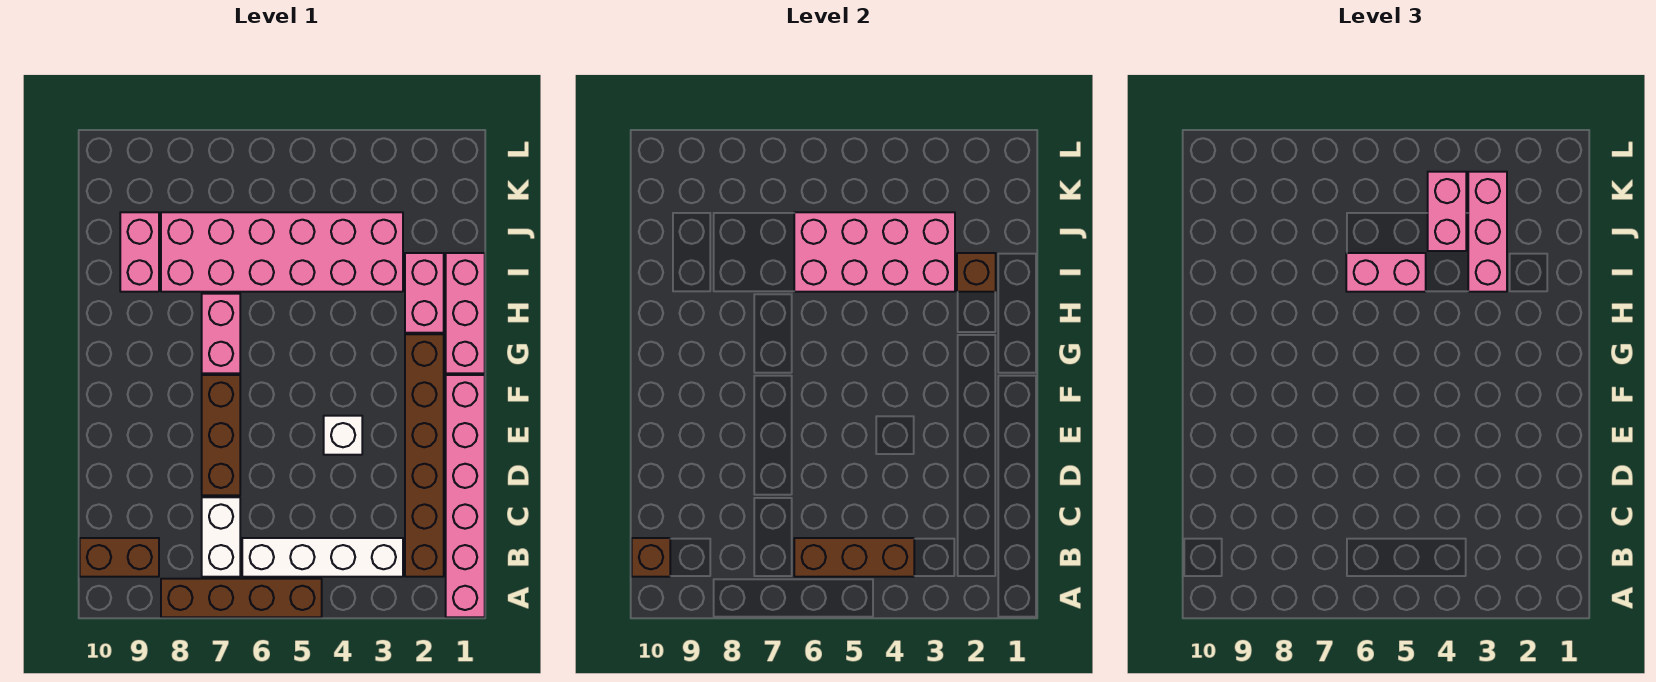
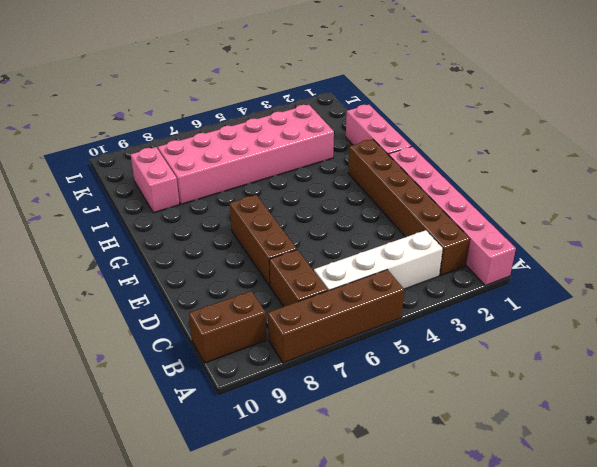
brown brick B7:C7 level 1 -> white brick B7:C7 level 1
none -> white brick E4 level 1
none -> pink brick G7:H7 level 1
none -> pink brick H2:I2 level 1

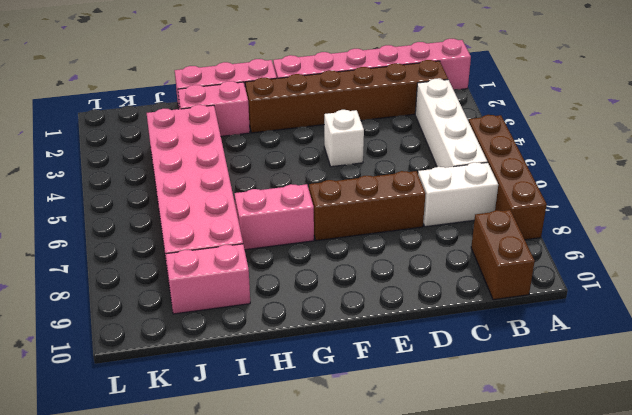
none -> brown brick B4:B6 level 2
none -> brown brick B10 level 2
none -> brown brick I2 level 2

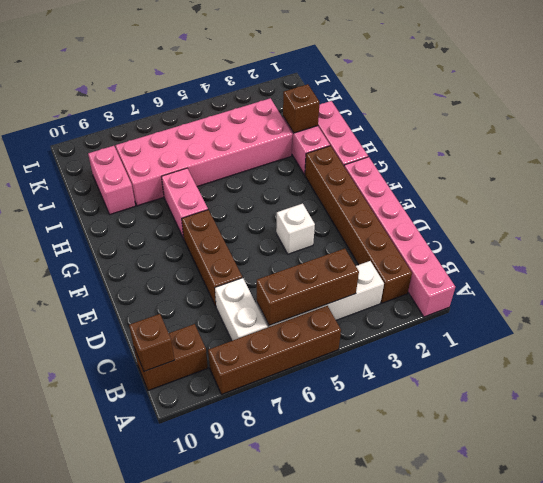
none -> pink brick I3:J6 level 2
none -> pink brick I3:K3 level 3
none -> pink brick I5:I6 level 3

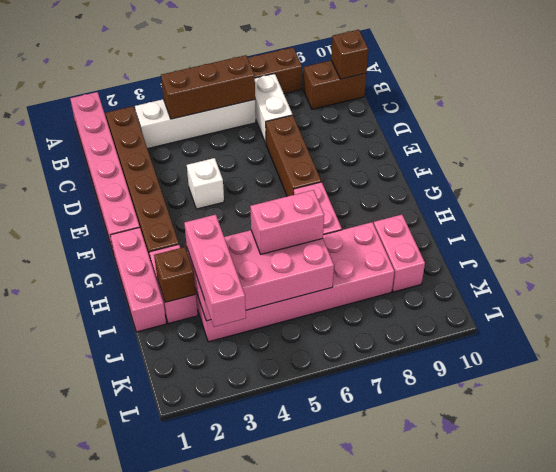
none -> pink brick J4:K4 level 3

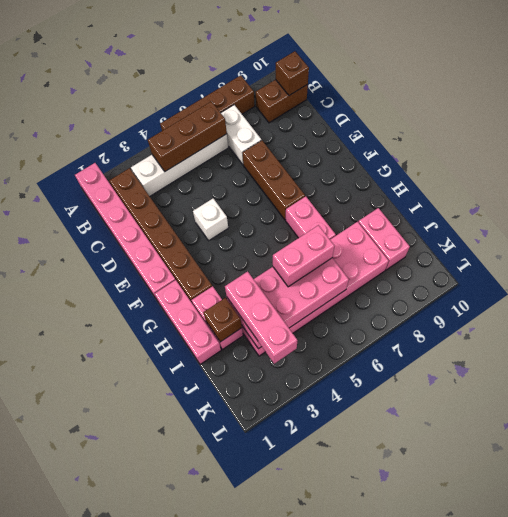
none -> pink brick J4:K4 level 3

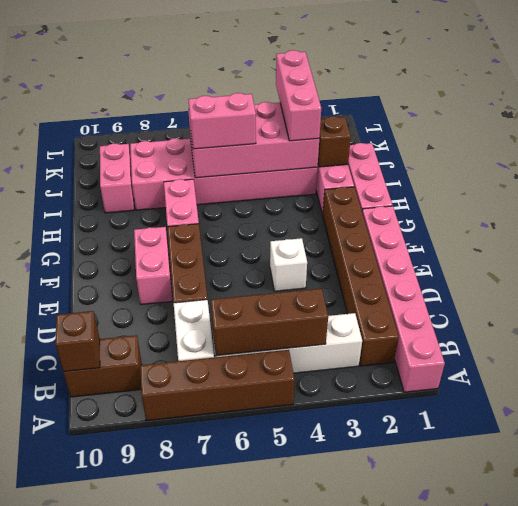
pink brick E8:F8 level 1 -> pink brick J4:K4 level 3

